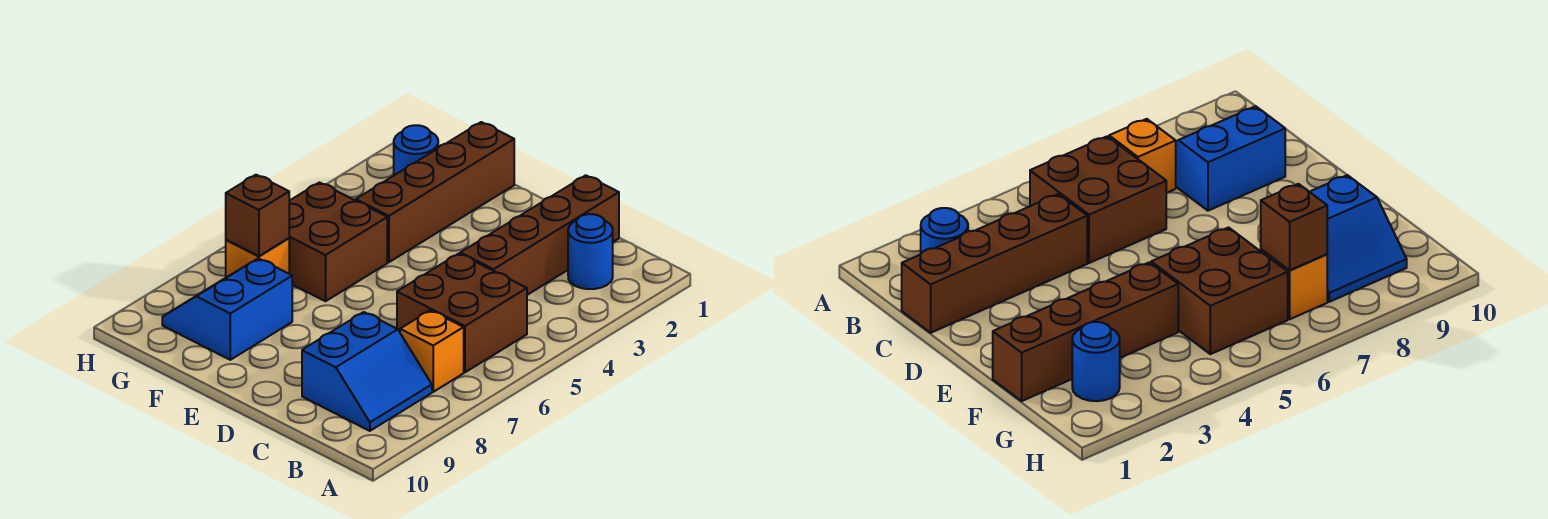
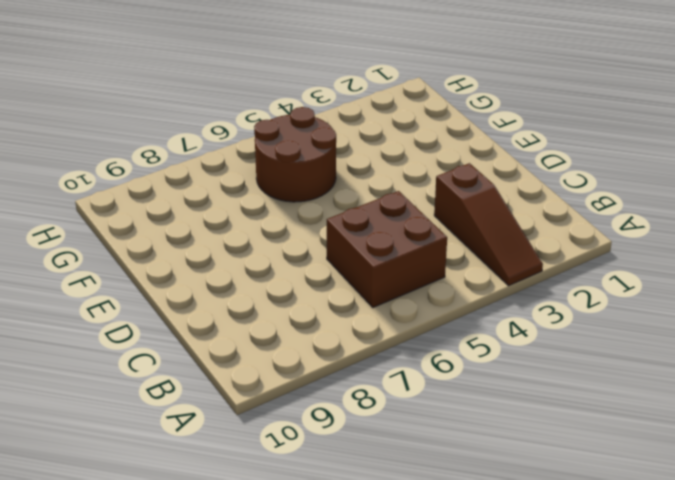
brown slope A3:C3 level 1 top C -> brown brick C1:C4 level 1
brown round brick F5:G6 level 1 -> brown brick F5:G6 level 1
none -> blue round brick B2 level 1
none -> orange brick B7 level 1

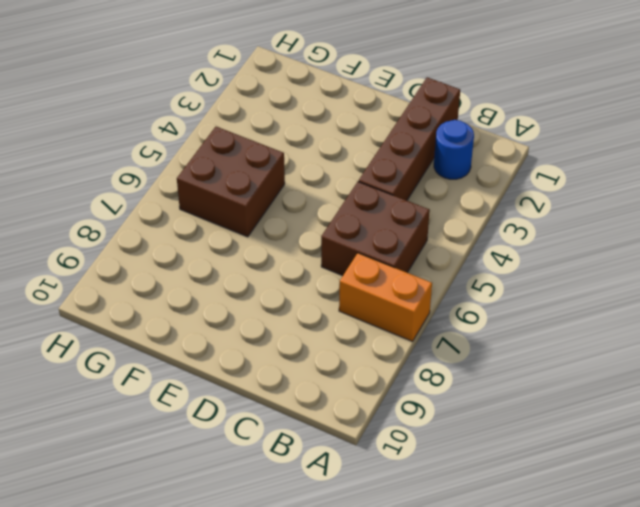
orange brick A7:B7 level 1 -> orange brick B7 level 1
none -> blue slope B8:C9 level 1 top C
none -> brown brick F1:F4 level 1

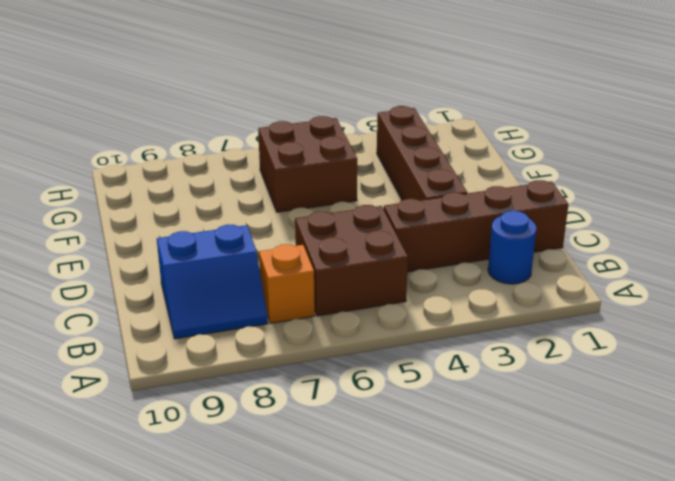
brown brick D3:G3 level 1 -> brown brick F1:F4 level 1
none -> blue slope F8:G9 level 1 top F
none -> blue round brick G2 level 1

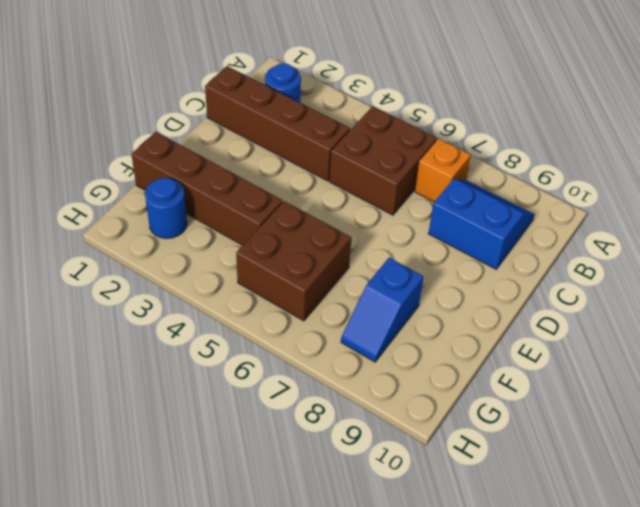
blue slope F8:G8 level 1 top F -> blue slope F8:G9 level 1 top F
none -> orange brick G7 level 1
none -> brown brick G7 level 2

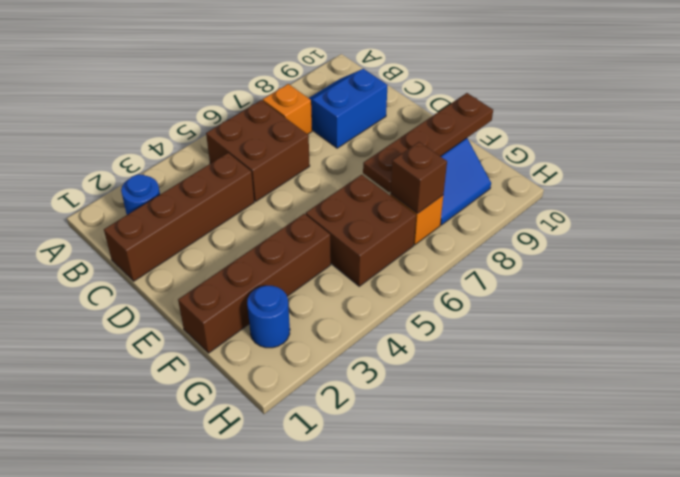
brown plate F7:F10 level 2 -> none

